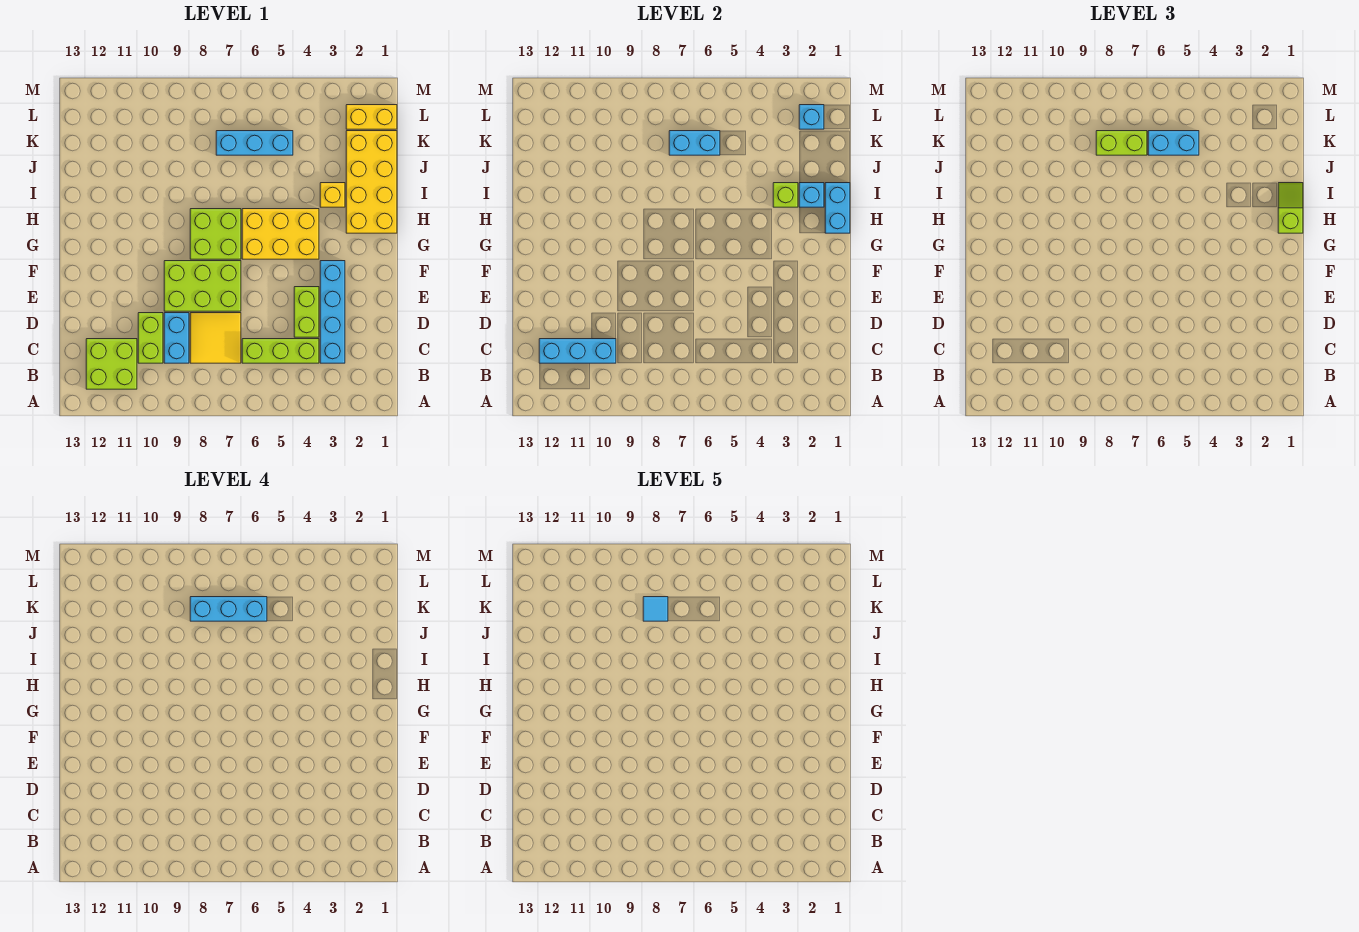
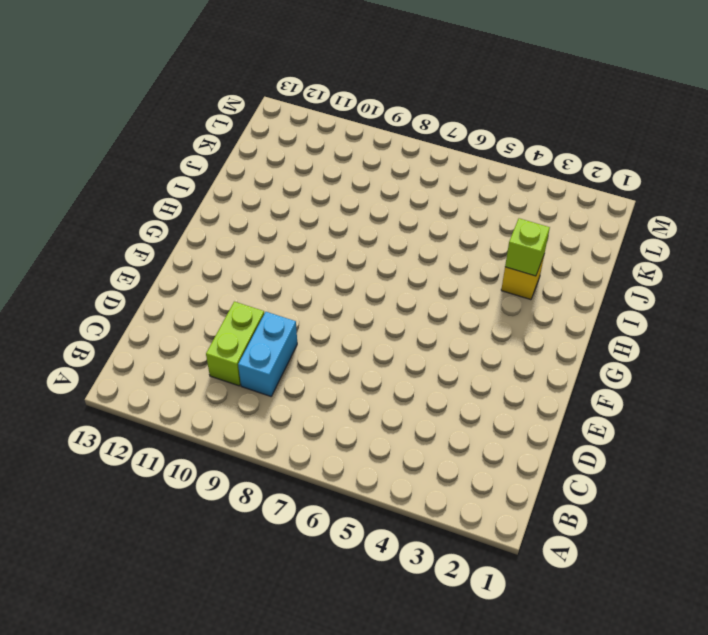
none -> lime brick B11:C12 level 1
none -> cyan brick C3:F3 level 1
none -> lime brick C4:C6 level 1

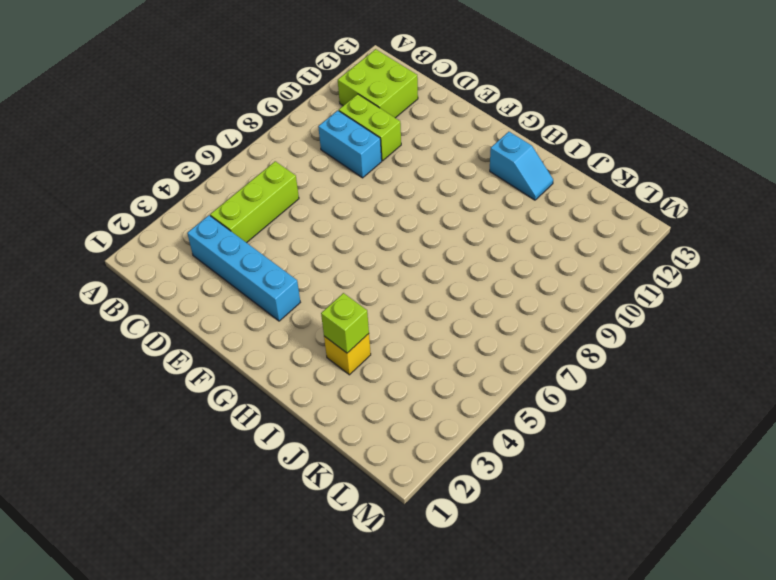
cyan slope H12:I12 level 1 top H -> none
none -> yellow tile C7:D8 level 1
none -> lime brick D4:E4 level 1
none -> lime brick E7:F9 level 1

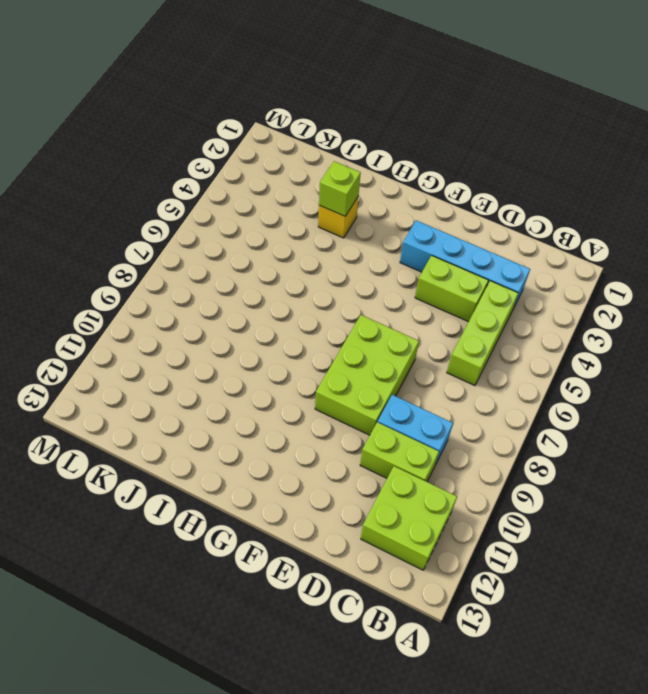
none -> yellow tile C7:D8 level 1
none -> yellow brick G4:H6 level 1
none -> lime brick G7:H8 level 1

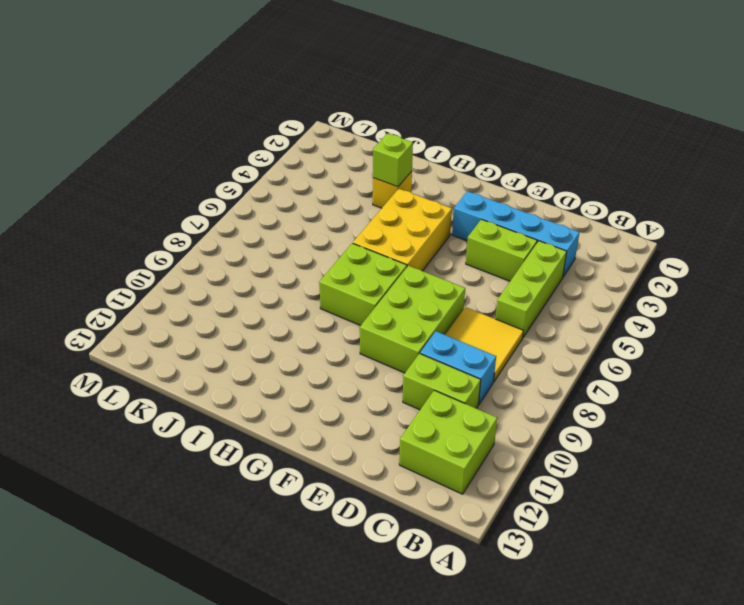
none -> yellow brick H1:K2 level 1
none -> cyan brick K5:K7 level 1
none -> yellow brick L1:L2 level 1

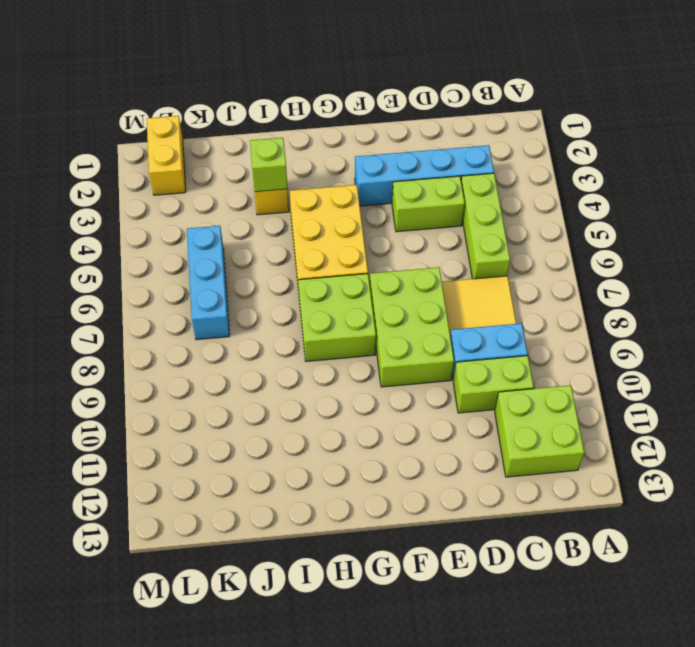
none -> yellow brick H1:K2 level 1
none -> cyan brick C10:C12 level 2
none -> cyan brick H1:I1 level 2

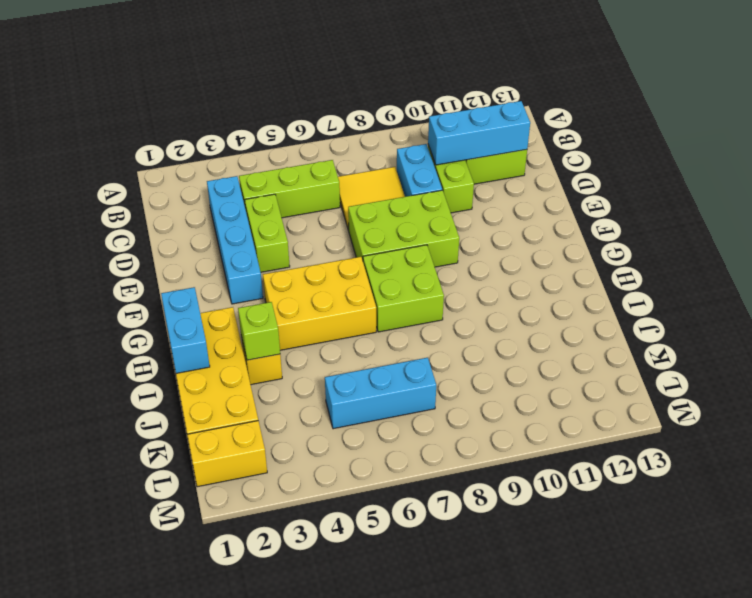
none -> cyan brick I2 level 2
none -> cyan brick K6:K7 level 2
none -> cyan brick L2 level 2

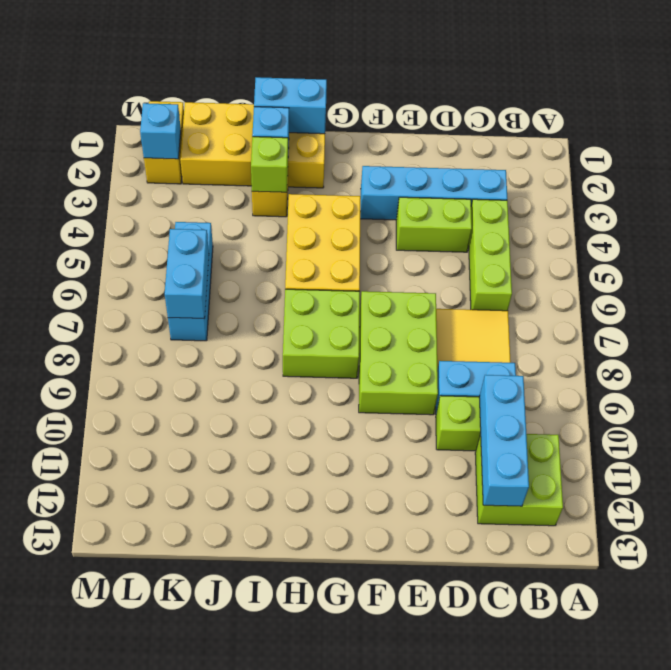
none -> lime slope H1:I1 level 3 top H
none -> cyan brick K5:K6 level 3
none -> lime brick K7:K8 level 3

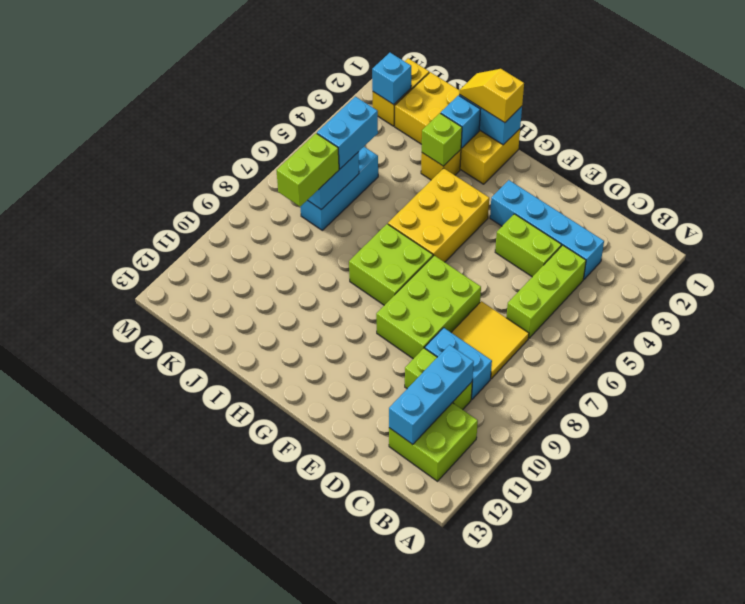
yellow slope H1:I1 level 3 top H -> lime slope H1:I1 level 3 top H
none -> cyan brick K6:K8 level 4
none -> cyan tile K8 level 5

